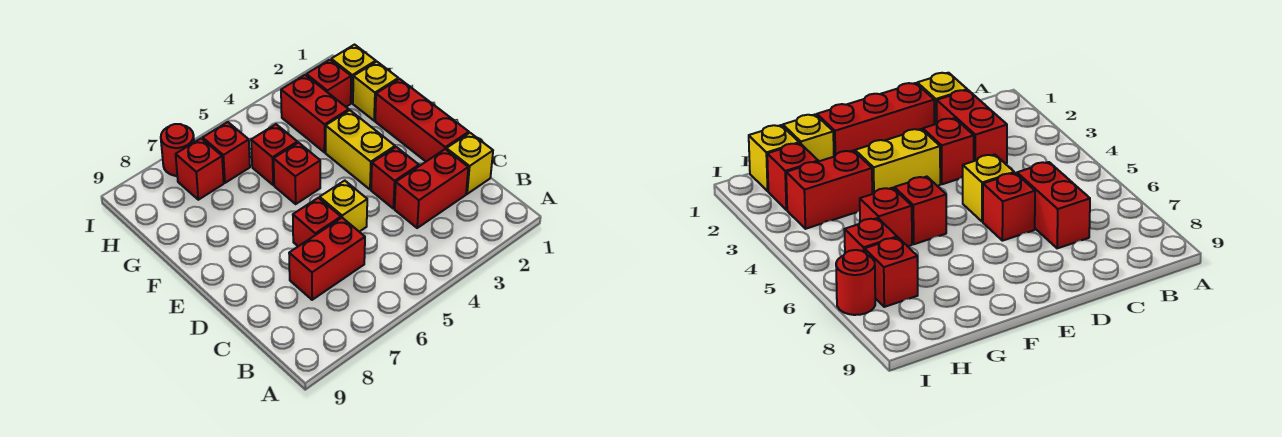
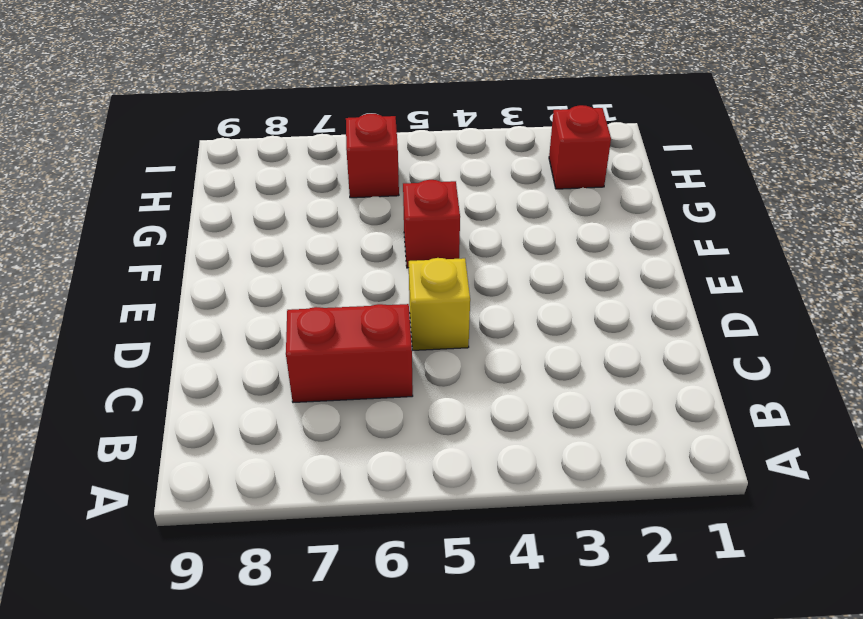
none -> yellow brick C1 level 1
none -> red brick C2:C3 level 1
none -> red brick D1:F1 level 1

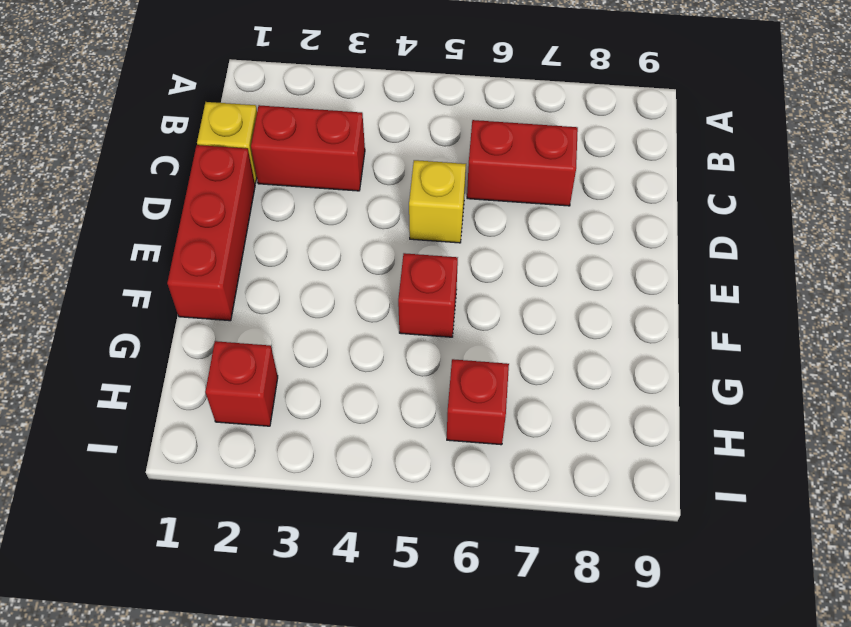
none -> red brick D3 level 1
none -> red brick D6 level 1
none -> yellow brick E3:F3 level 1

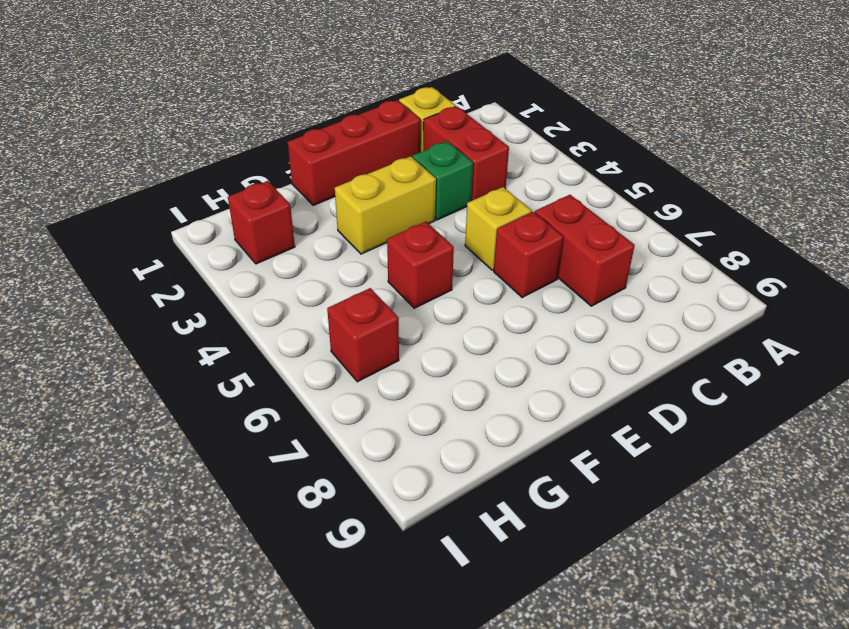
green brick D3 level 1 -> red brick D3 level 1
none -> yellow brick G1 level 1
none -> red brick G3:H3 level 1
none -> red brick G5 level 1

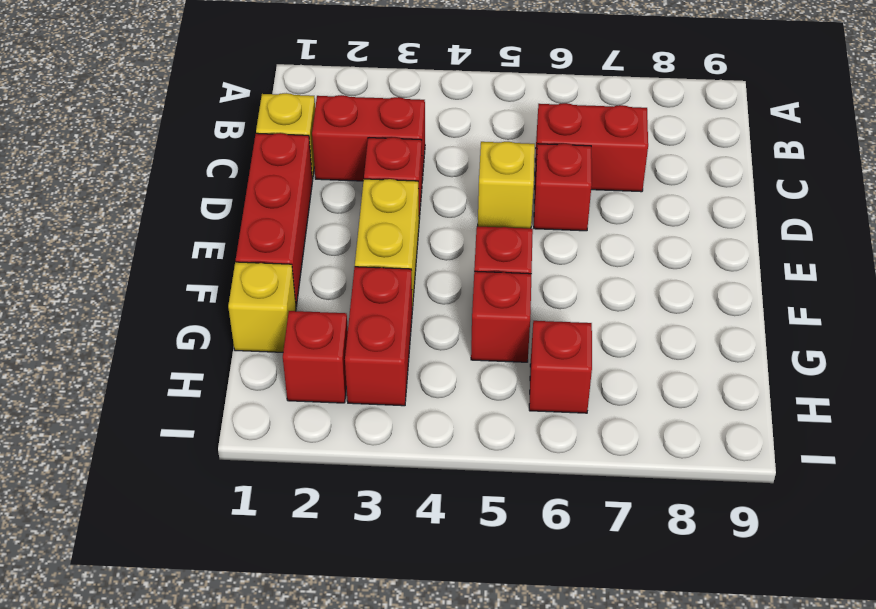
none -> yellow brick H1 level 1
none -> red brick H7 level 1
none -> red round brick I7 level 1

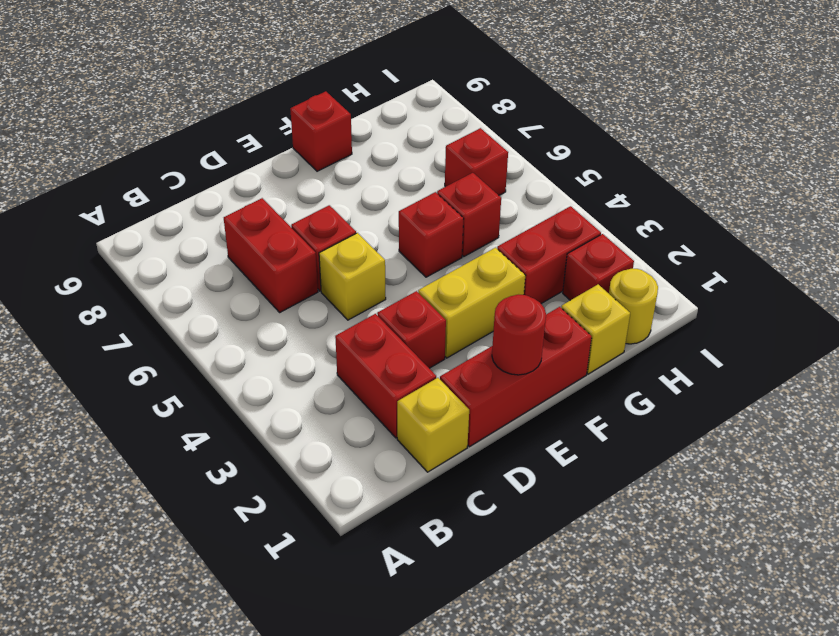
red round brick E1 level 2 -> red round brick I7 level 1
red brick F9 level 1 -> red brick H7 level 1
yellow round brick H1 level 1 -> yellow brick H1 level 1

